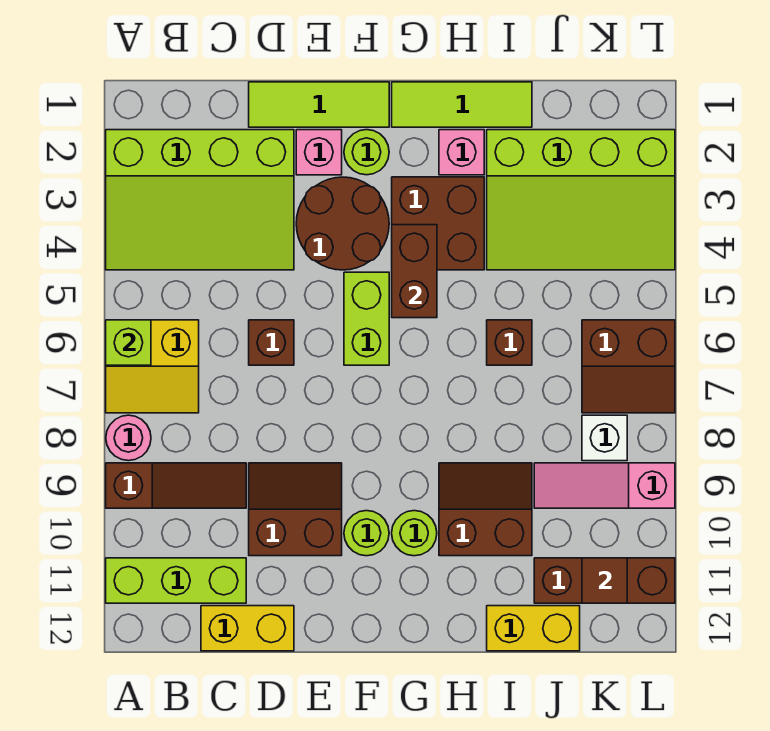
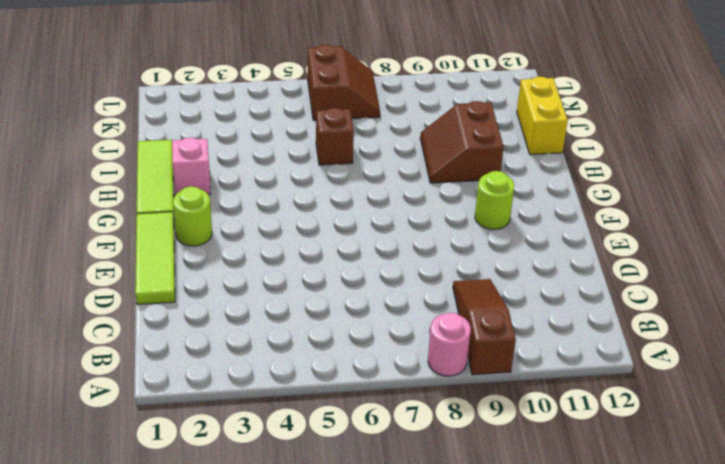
none -> lime slope A2:D4 level 1 top 2
none -> yellow slope A6:B7 level 1 top 6
none -> lime brick A11:C11 level 1

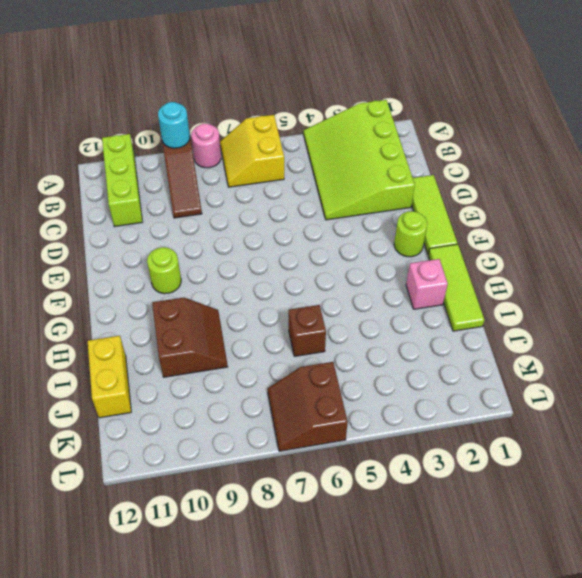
cyan round brick A9 level 2 -> none
none -> yellow brick C12:D12 level 1
none -> brown brick D6 level 1
none -> brown slope D9:E10 level 1 top 10

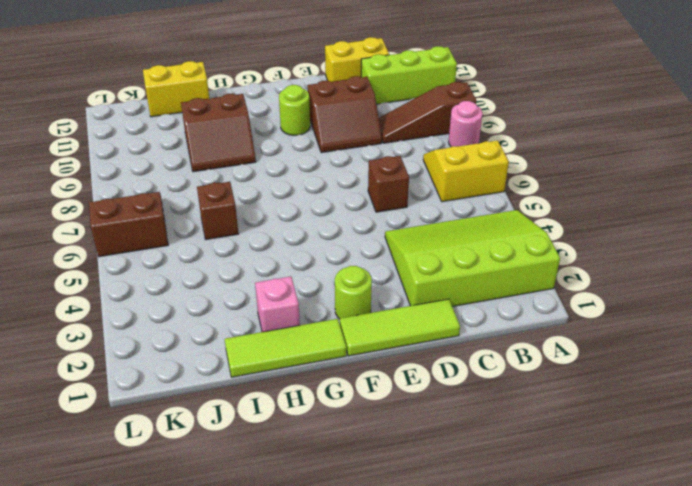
none -> pink brick E2 level 1
none -> brown round brick E3:F4 level 1
none -> lime brick F5:F6 level 1

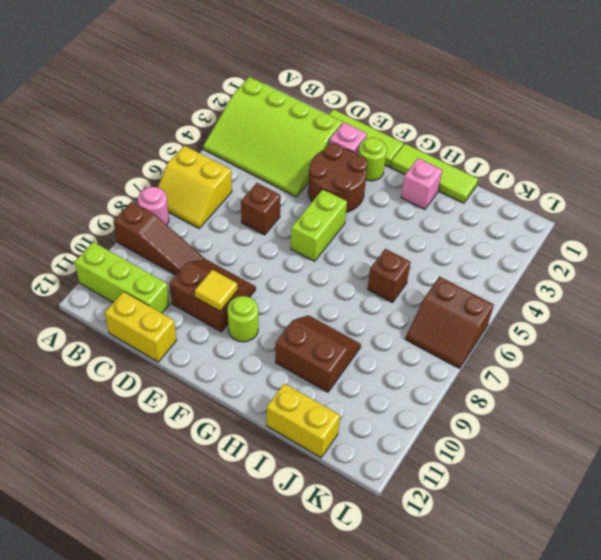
yellow tile E10 level 2 -> none
none -> brown brick G3:H4 level 1
none -> lime round brick G10 level 1
none -> lime slope I2:L4 level 1 top 2

